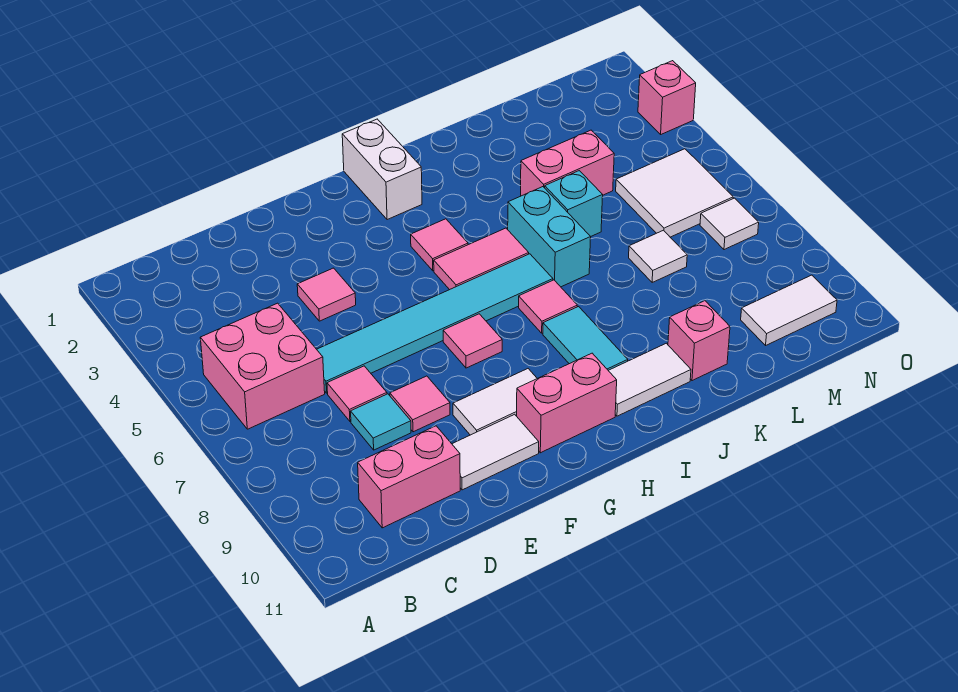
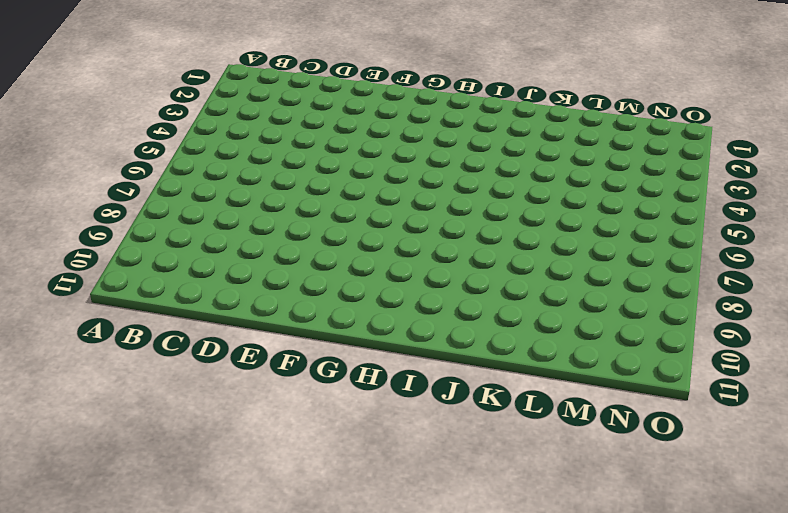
none -> pink brick B5:C6 level 1
none -> pink brick C10:D10 level 1
none -> cyan tile D6:I6 level 1

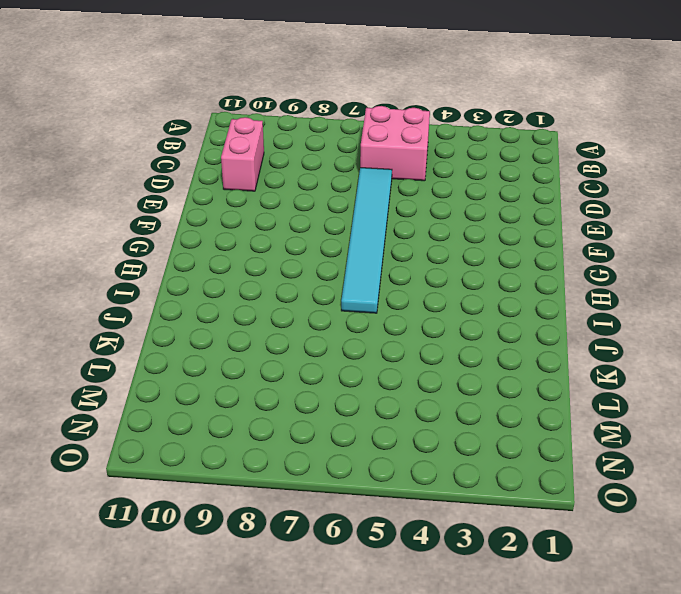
none -> pink tile D7 level 1
none -> cyan tile D8 level 1
none -> pink tile E4 level 1

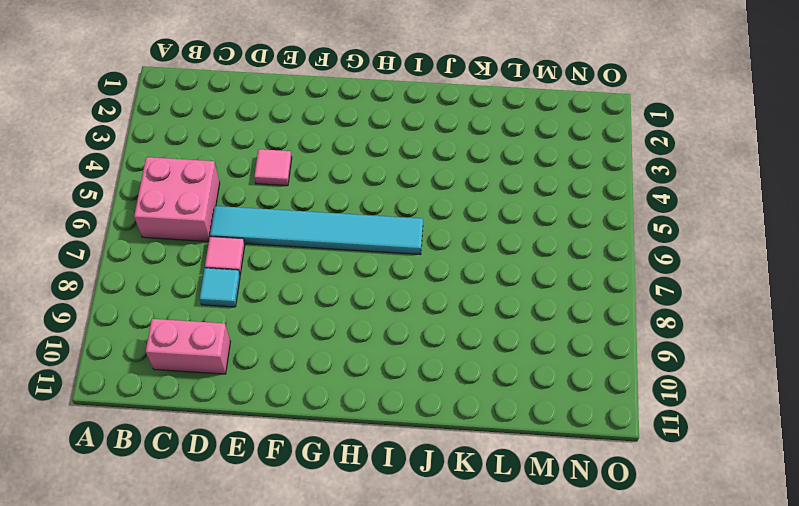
none -> pink tile E8 level 1
none -> white tile E10:F10 level 1
none -> white tile F9:G9 level 1

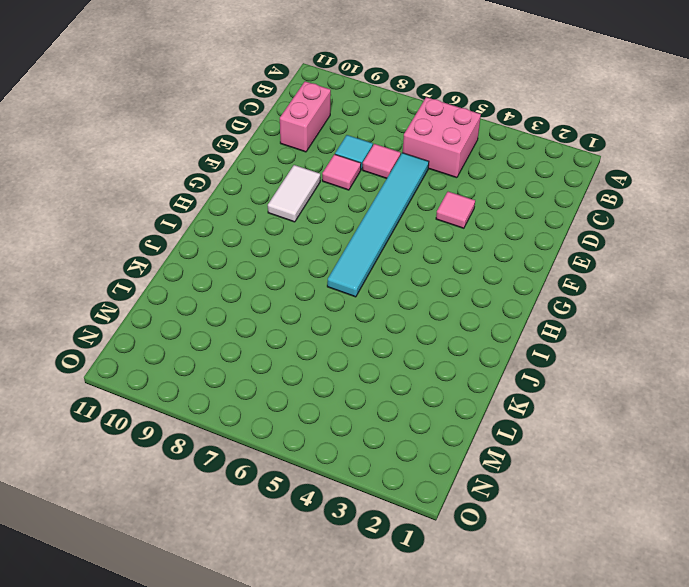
none -> white tile E10:F10 level 1
none -> pink tile G7 level 1
none -> pink brick G10:H10 level 1

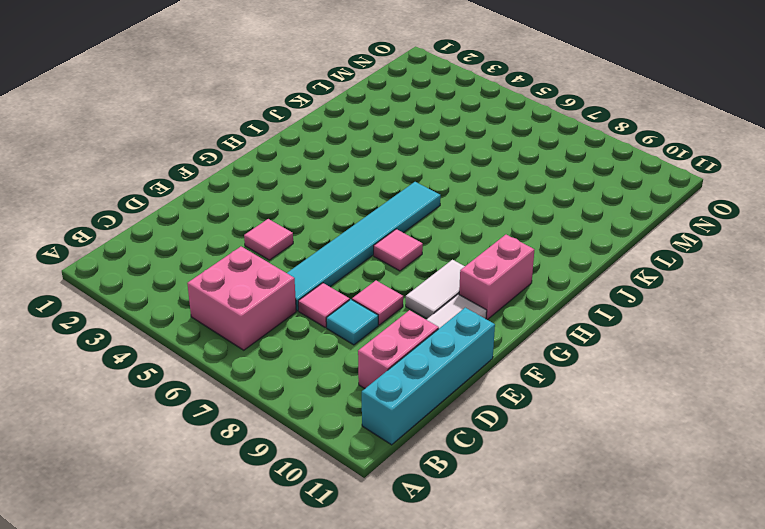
cyan brick B11:E11 level 1 -> none
none -> white brick H1:H2 level 1
none -> pink tile H4 level 1
none -> pink tile H5:I5 level 1

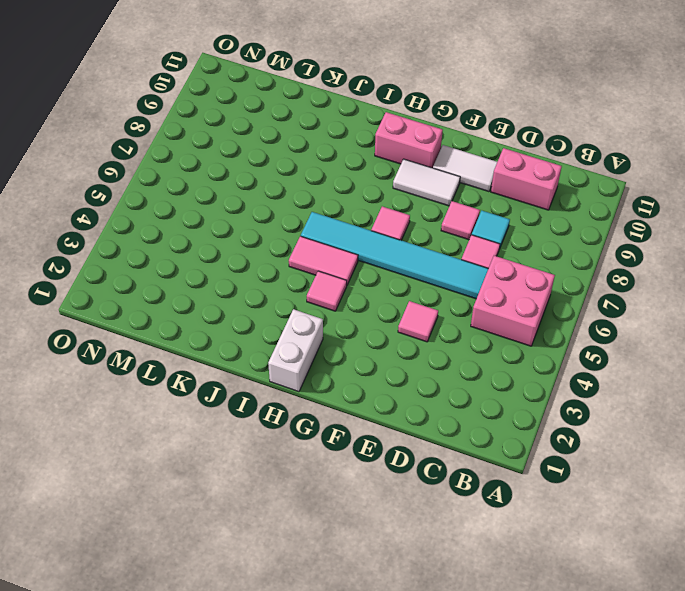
none -> pink tile I7 level 1
none -> cyan tile I8:I9 level 1
none -> white tile I10:J10 level 1

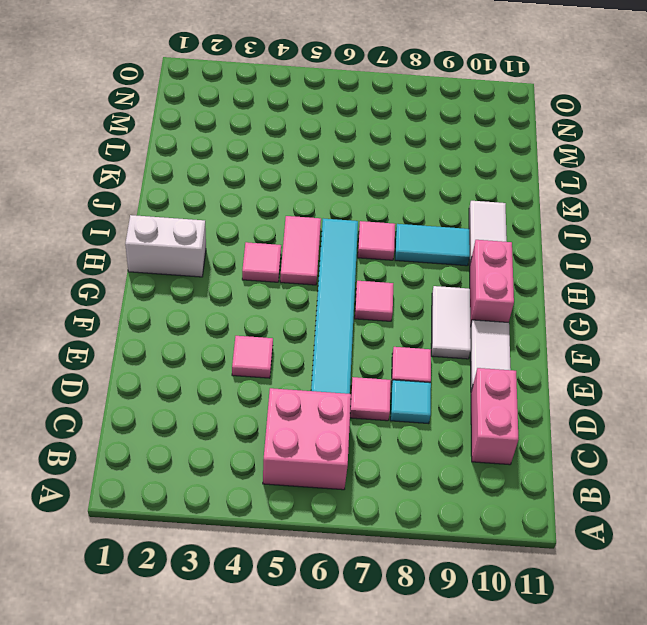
none -> cyan brick J5:J6 level 1
none -> pink brick K4:L4 level 1
none -> cyan brick K5 level 1

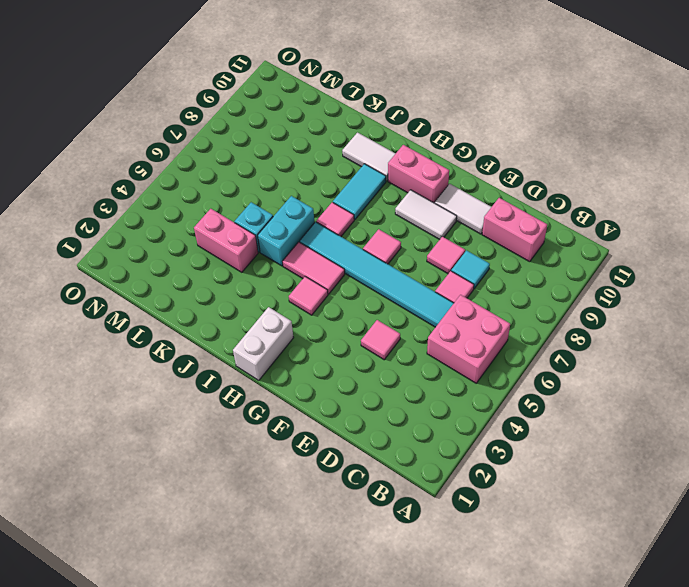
none -> pink brick K10 level 1
none -> white tile L7 level 1
none -> white tile M5:N6 level 1

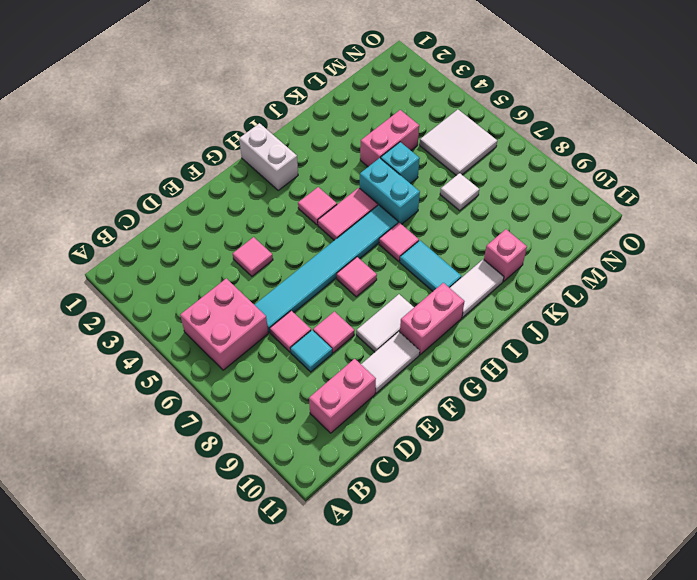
none -> white tile M10:N10 level 1
none -> white tile N7 level 1
none -> pink brick O3 level 1

